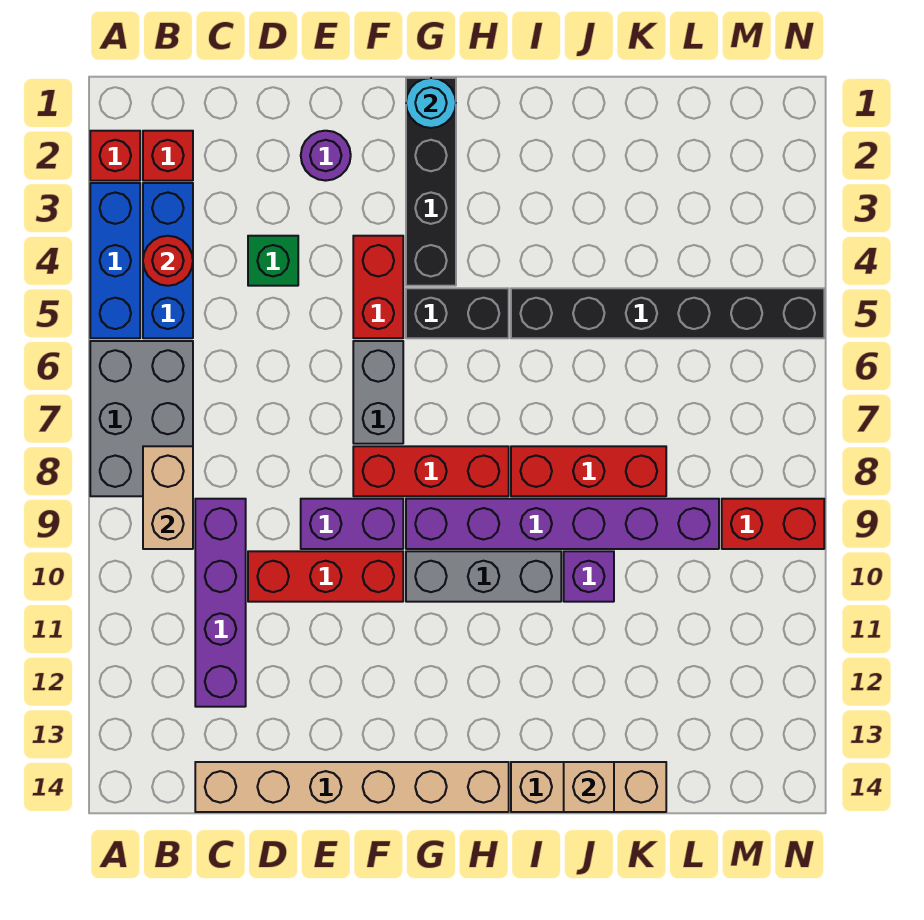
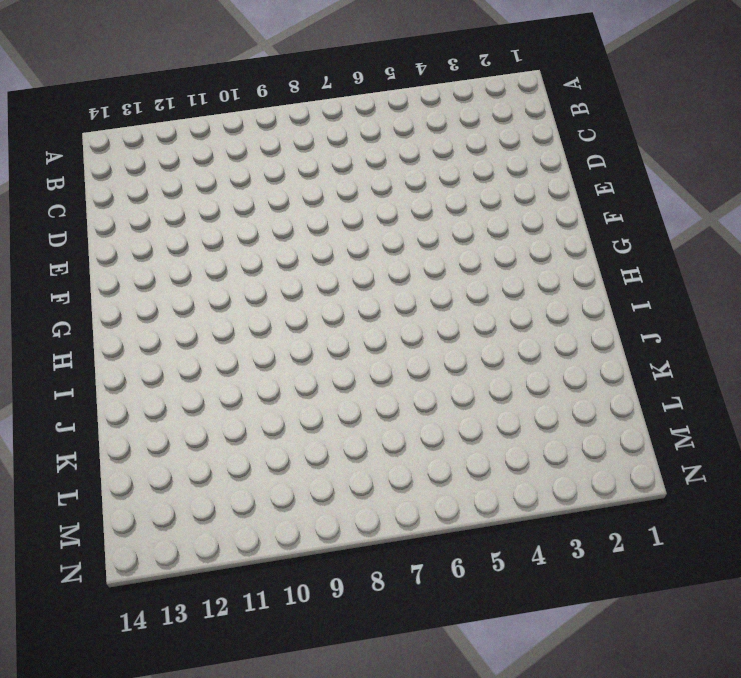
none -> red brick A2 level 1
none -> blue brick A3:A5 level 1
none -> grey brick A6:B8 level 1

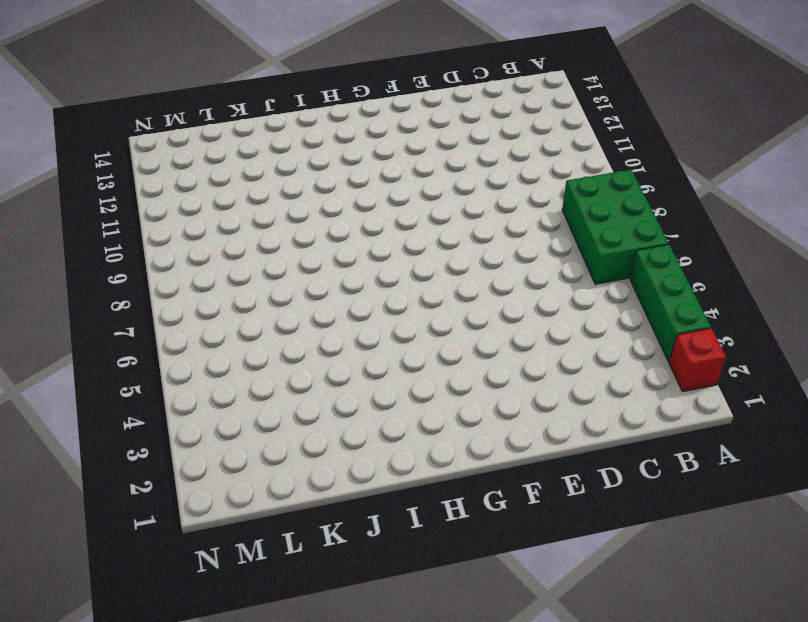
green brick A3:A5 level 1 -> blue brick A3:A5 level 1
green brick A6:B8 level 1 -> grey brick A6:B8 level 1
none -> red brick B2 level 1
none -> blue brick B3:B5 level 1
none -> purple brick C9:C12 level 1

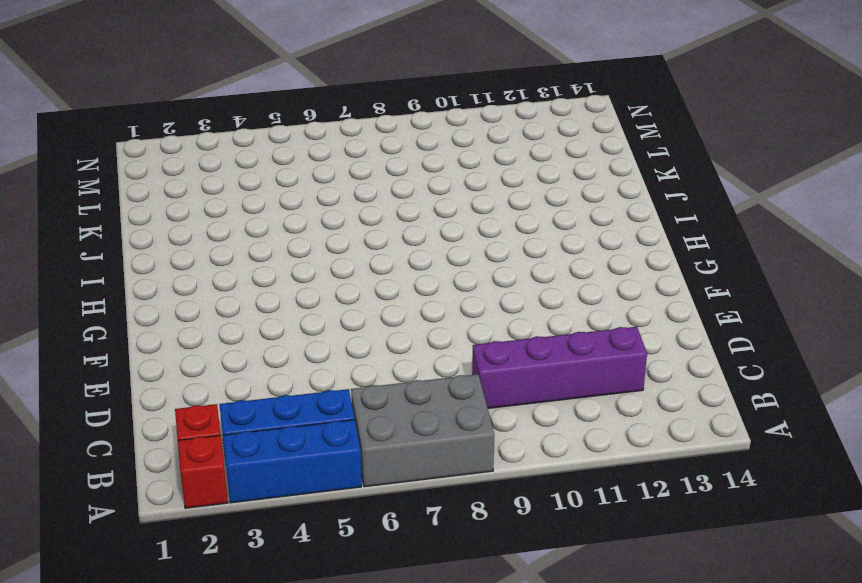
none -> tan brick C14:H14 level 1
none -> green brick D4 level 1
none -> red brick D10:F10 level 1

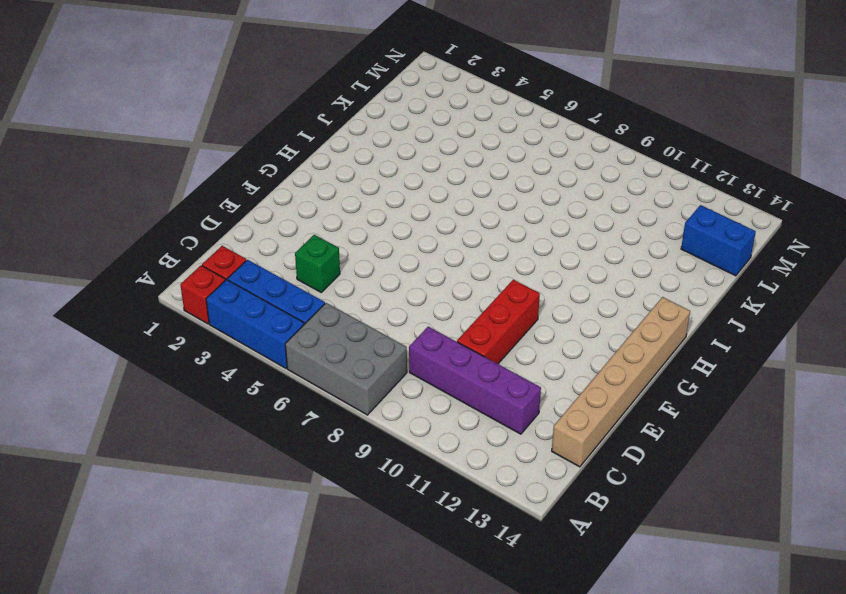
blue brick L13:L14 level 1 -> none
none -> purple round brick E2 level 1
none -> purple brick E9:F9 level 1
none -> red brick F4:F5 level 1

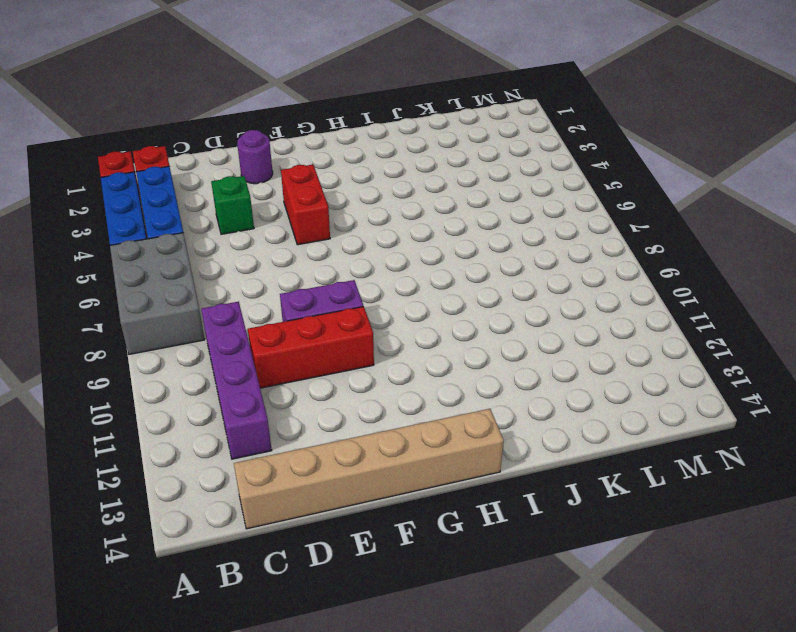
none -> grey brick F6:F7 level 1
none -> red brick F8:H8 level 1
none -> black brick G1:G4 level 1

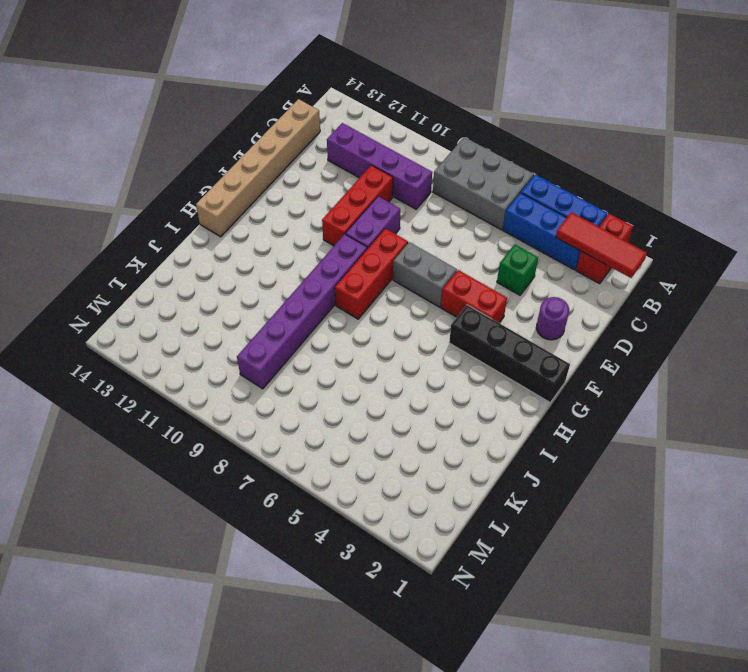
red tile B1:B3 level 2 -> none
none -> black brick G5:H5 level 1
none -> grey brick G10:I10 level 1
none -> black brick I5:N5 level 1

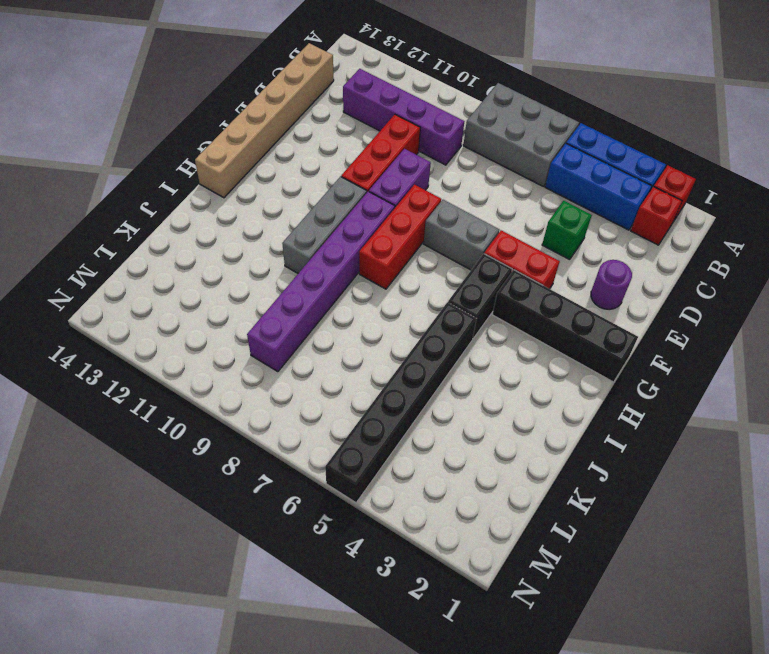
none -> red brick I8:K8 level 1
none -> tan brick I14:K14 level 1
none -> purple brick J10 level 1

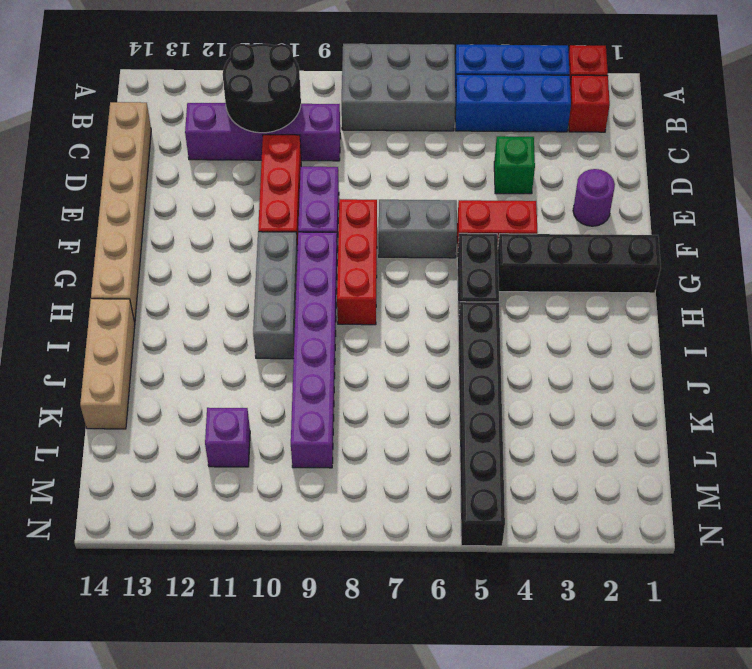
black round brick B10:C11 level 2 -> none
purple brick L11 level 1 -> purple brick J10 level 1
none -> red brick I8:K8 level 1
none -> red brick M9:N9 level 1
none -> red round brick B4 level 2

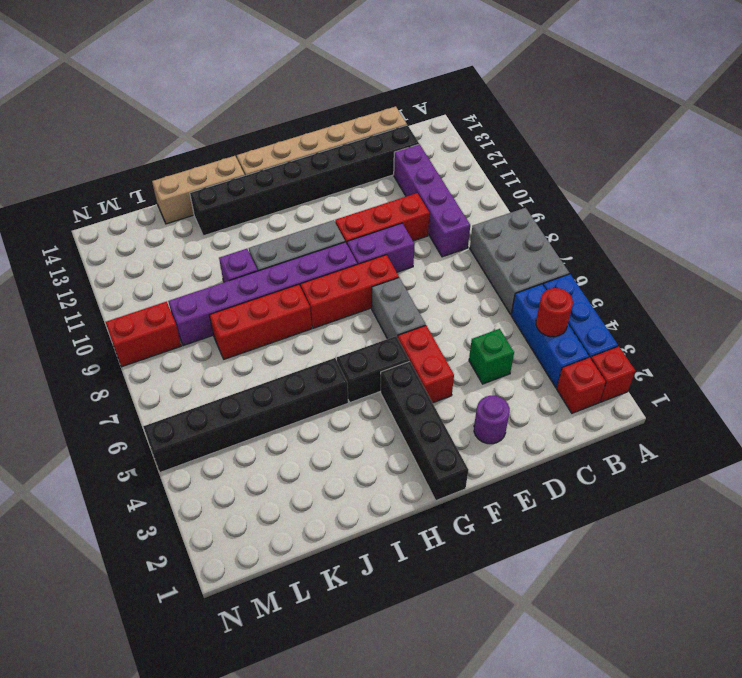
black brick C13:J13 level 1 -> none
none -> tan brick B8:B9 level 2
none -> cyan round brick G1 level 2
none -> tan brick J14 level 2

